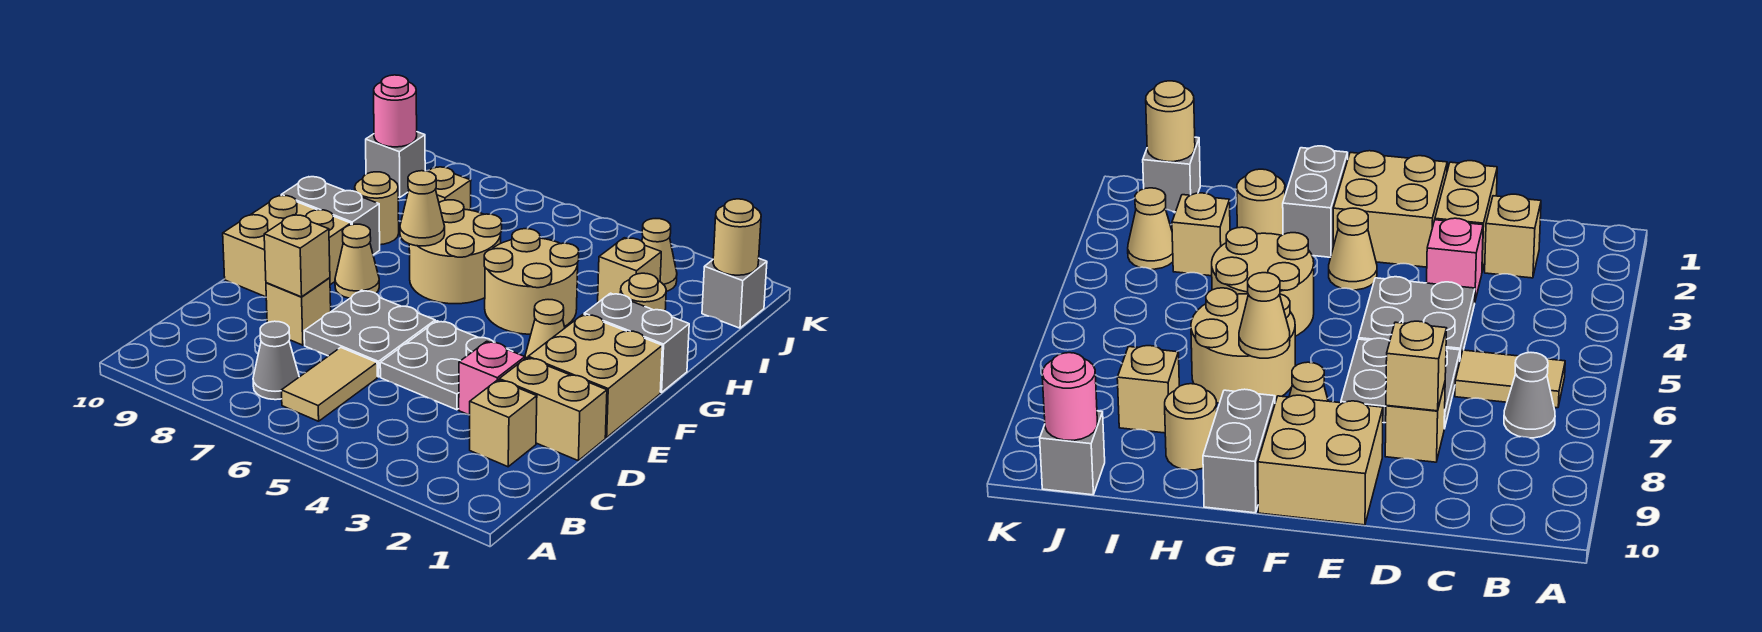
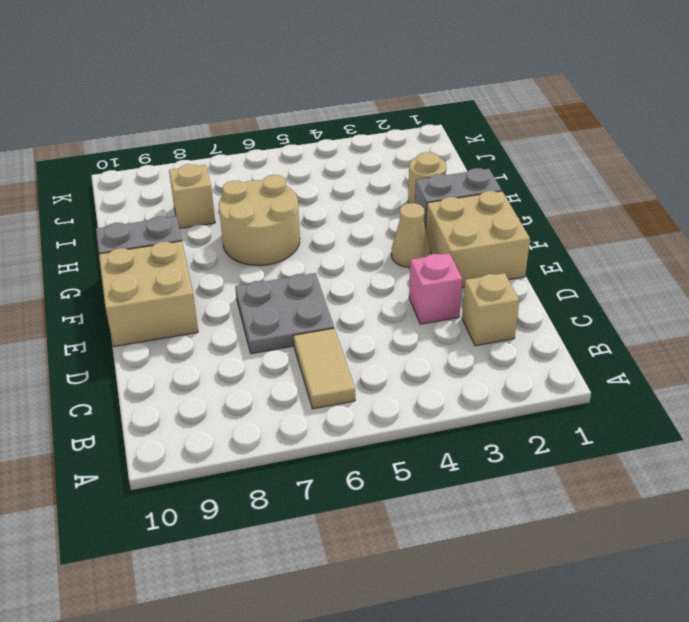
none -> grey cone B7 level 1
none -> tan brick D1:D2 level 1
none -> grey plate D4:E5 level 1

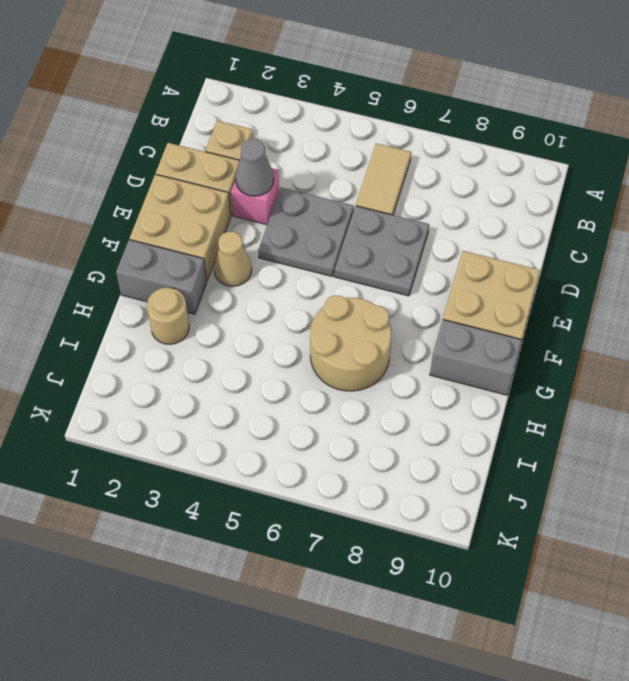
grey cone D3 level 2 -> grey cone B7 level 1
none -> tan brick D8 level 1
none -> tan cone F8 level 1
none -> tan round brick G4:H5 level 1

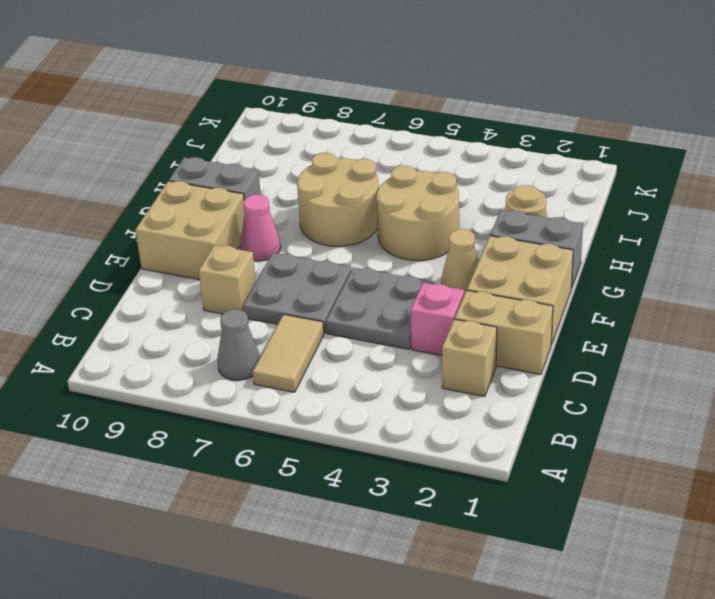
pink cone F8 level 1 -> tan cone F8 level 1
none -> tan round brick H9 level 1
none -> tan brick I3 level 1
none -> tan brick I8 level 1

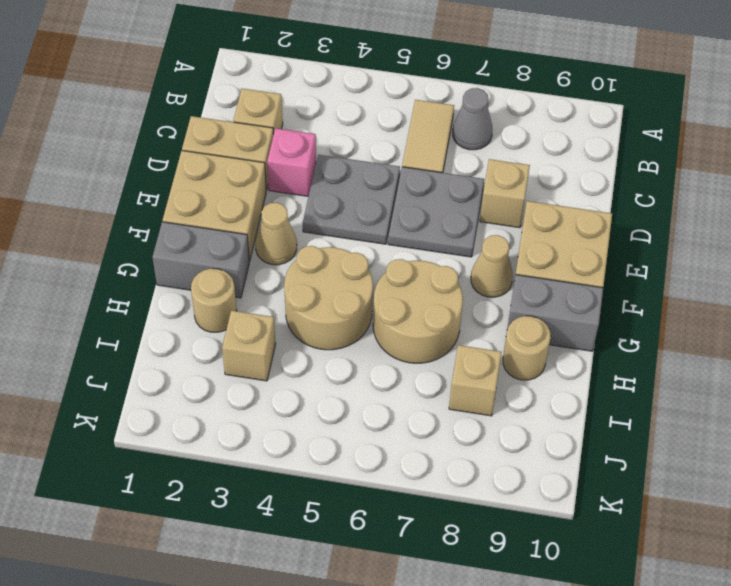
none -> grey brick J1 level 1
none -> tan cone J3 level 1
none -> grey brick J10 level 1

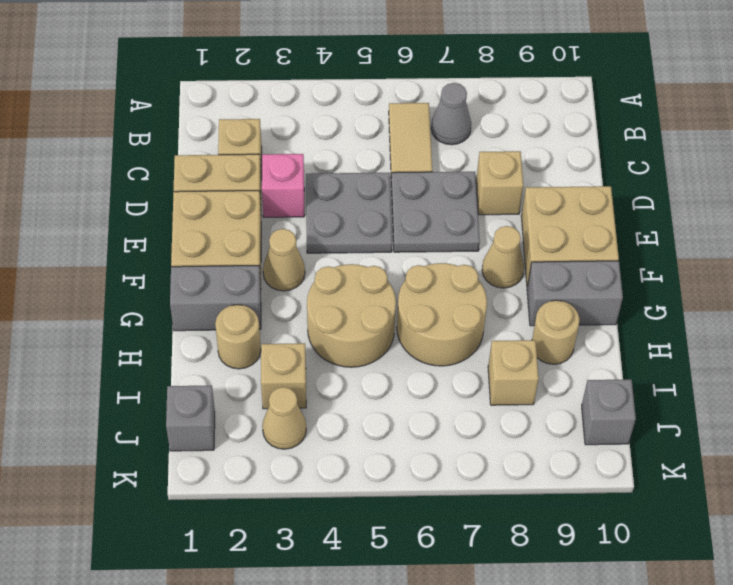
none -> tan brick D8 level 2
none -> tan cone G7 level 2
none -> tan round brick J1 level 2

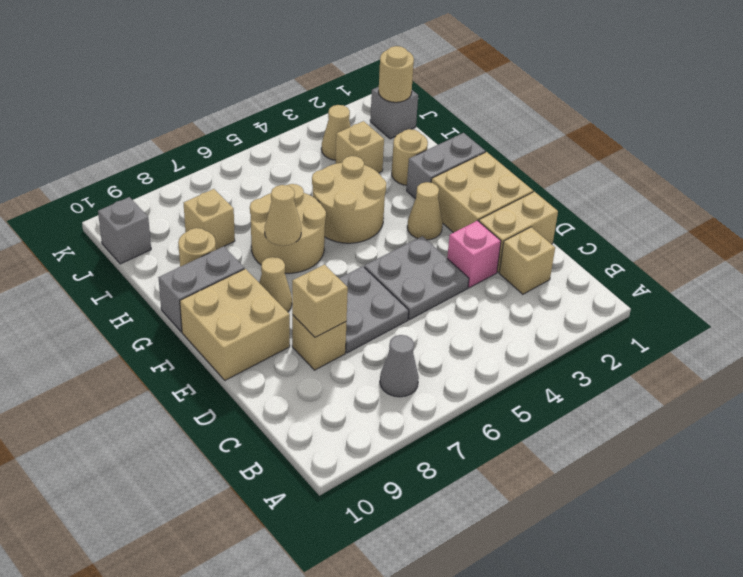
none -> tan tile B6:C6 level 1
none -> pink round brick J10 level 2

